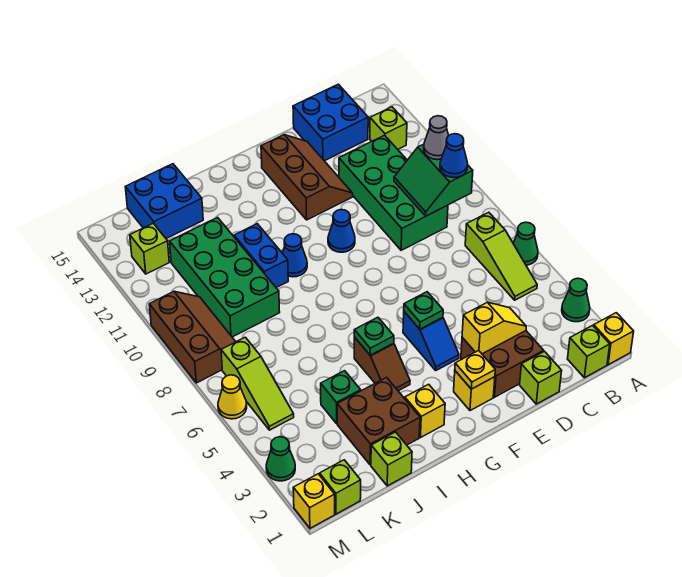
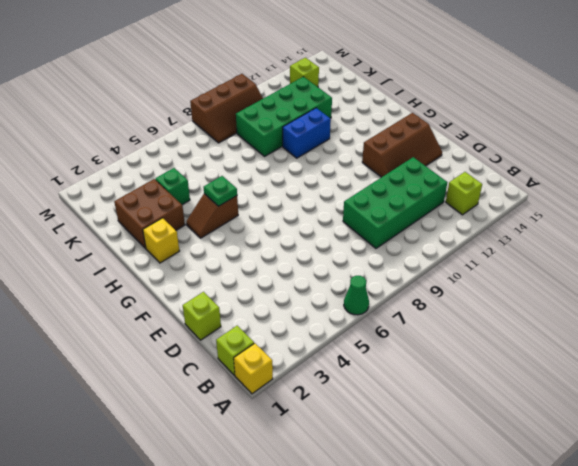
none -> green cone A3 level 1
none -> lime slope B5:B7 level 1 top 7
none -> blue brick C14:D15 level 1
none -> brown brick D2:E3 level 1

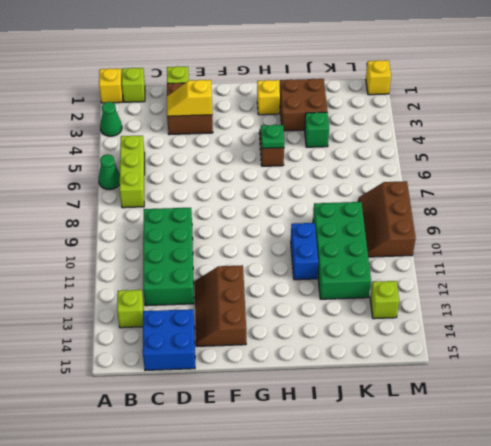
lime brick B5:B7 level 1 -> lime slope B5:B7 level 1 top 7
none -> yellow brick F2 level 1
none -> blue slope F4:F5 level 1 top 5
none -> blue cone F10 level 1
none -> blue cone H10 level 1

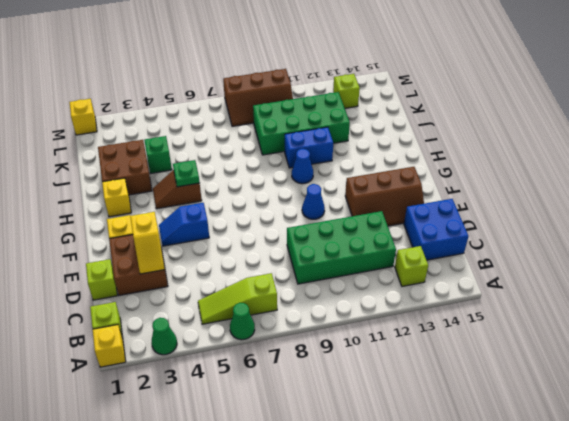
none -> lime brick J1 level 1
none -> blue brick J14:K15 level 1
none -> lime brick L1 level 1
none -> lime slope L5:L7 level 1 top 7

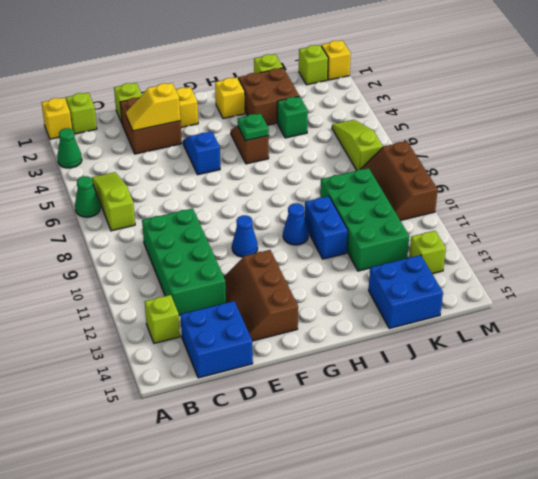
none -> green cone M3 level 1
none -> yellow cone M6 level 1
none -> green slope B9:C10 level 2 top B
none -> yellow plate F2 level 2

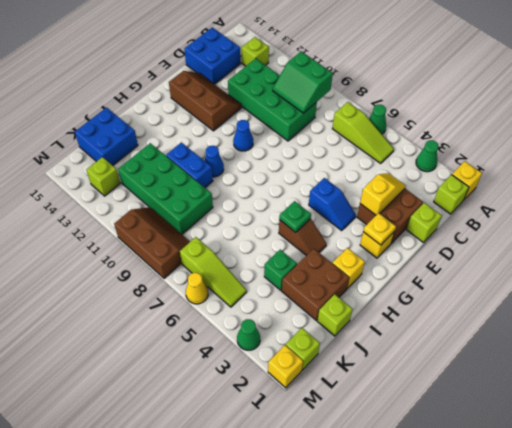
none -> green plate F5 level 2
none -> blue cone B9 level 3
none -> grey cone B10 level 3

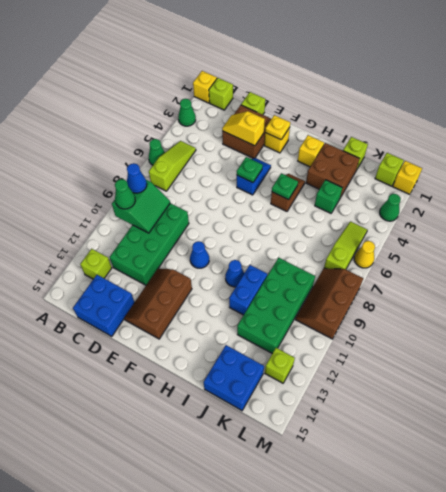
green cone B10 level 3 -> grey cone B10 level 3

